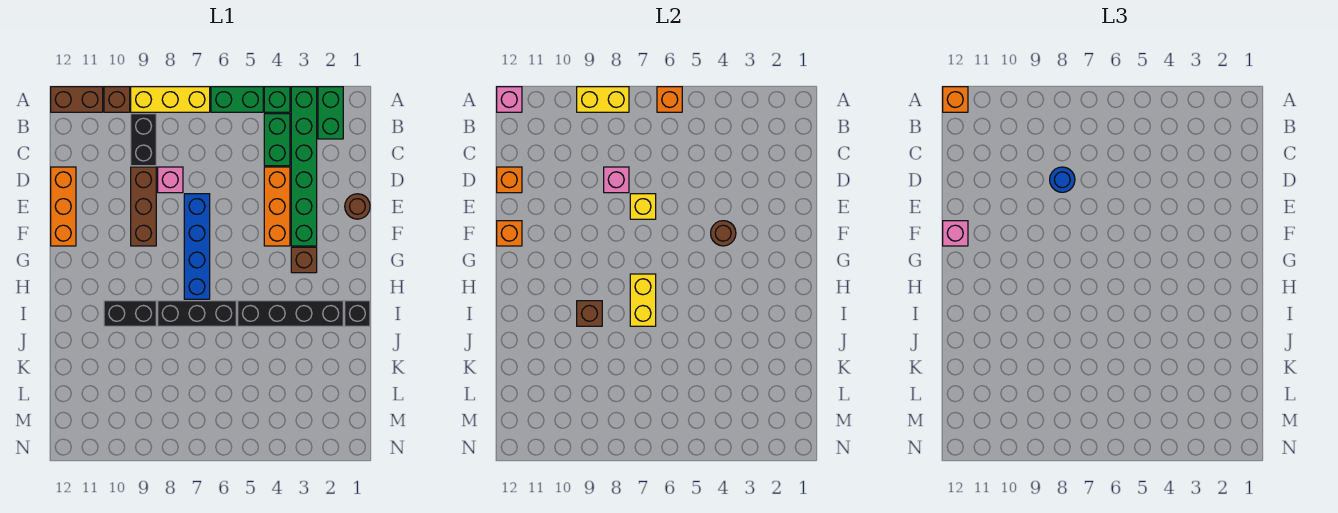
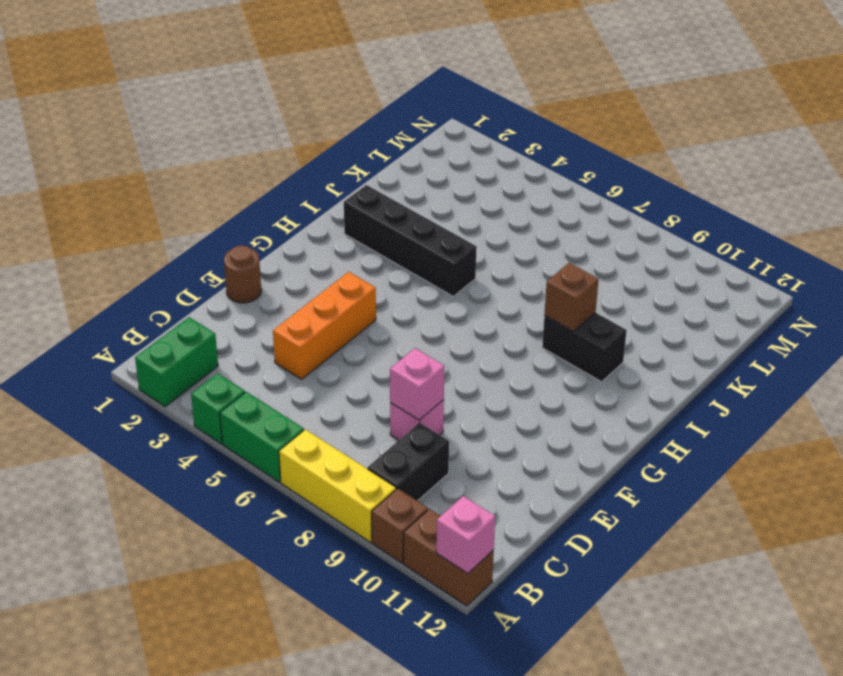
none -> green brick A3:F3 level 1
none -> green brick B4:C4 level 1
none -> brown brick D9:F9 level 1
none -> orange brick D12:F12 level 1

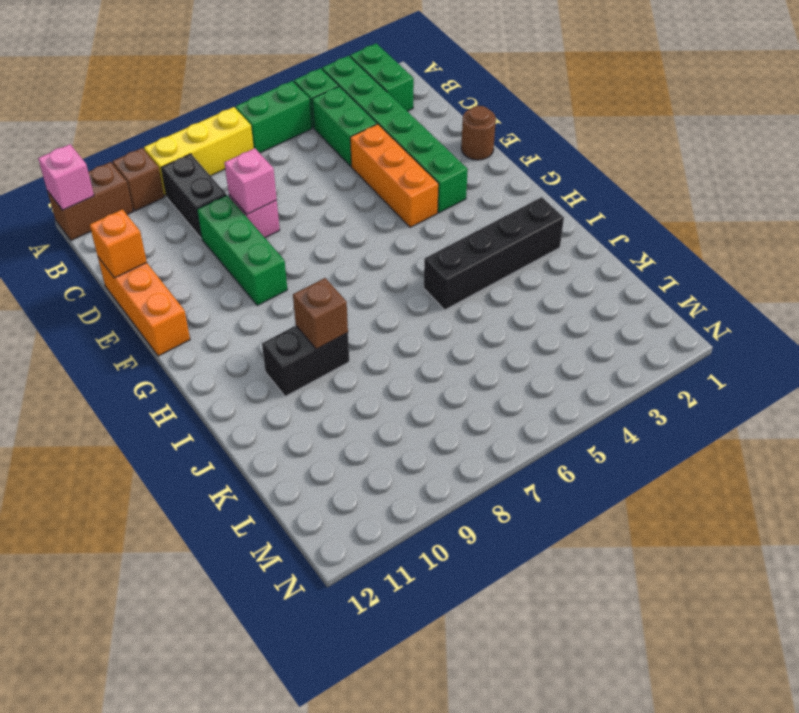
green brick D9:F9 level 1 -> brown brick D9:F9 level 1
none -> blue brick E7:H7 level 1
none -> brown brick G3 level 1
none -> black brick I1 level 1
none -> black brick I6:I8 level 1

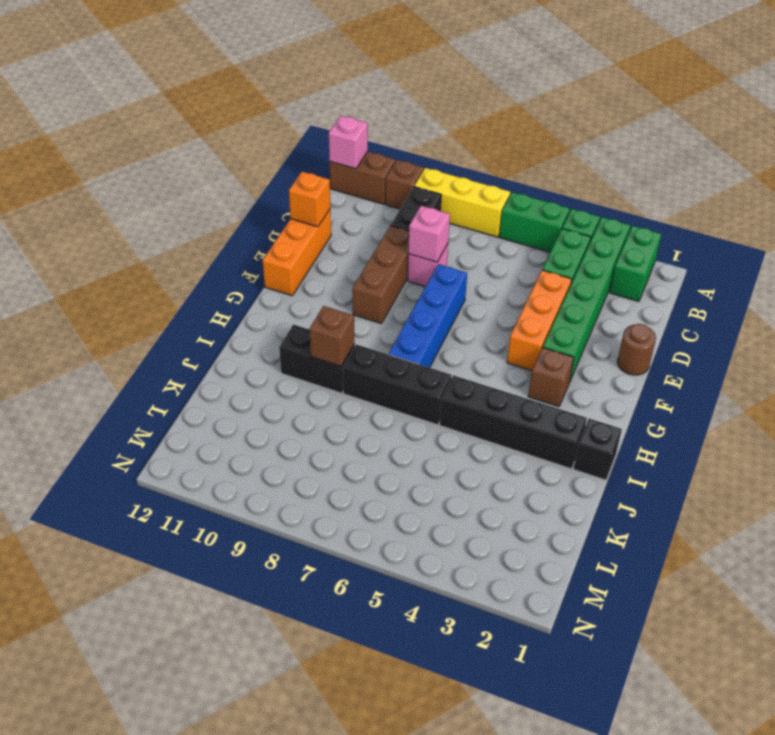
none -> orange brick A6 level 2
none -> yellow brick A8:A9 level 2
none -> yellow brick E7 level 2
none -> brown round brick F4 level 2

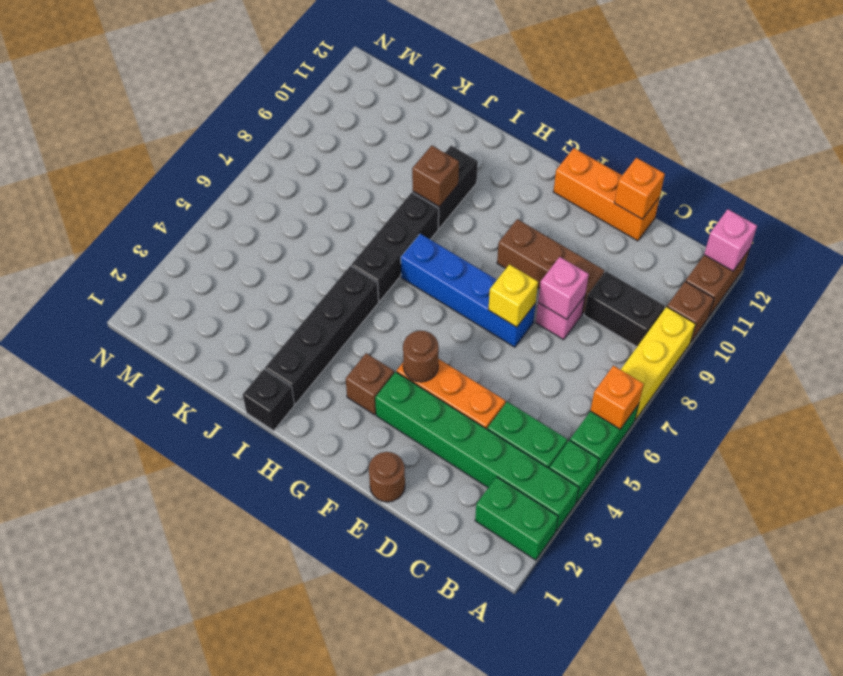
none -> yellow brick A8:A9 level 2
none -> orange brick F12 level 2
none -> yellow brick H7:I7 level 2
none -> orange brick A12 level 3

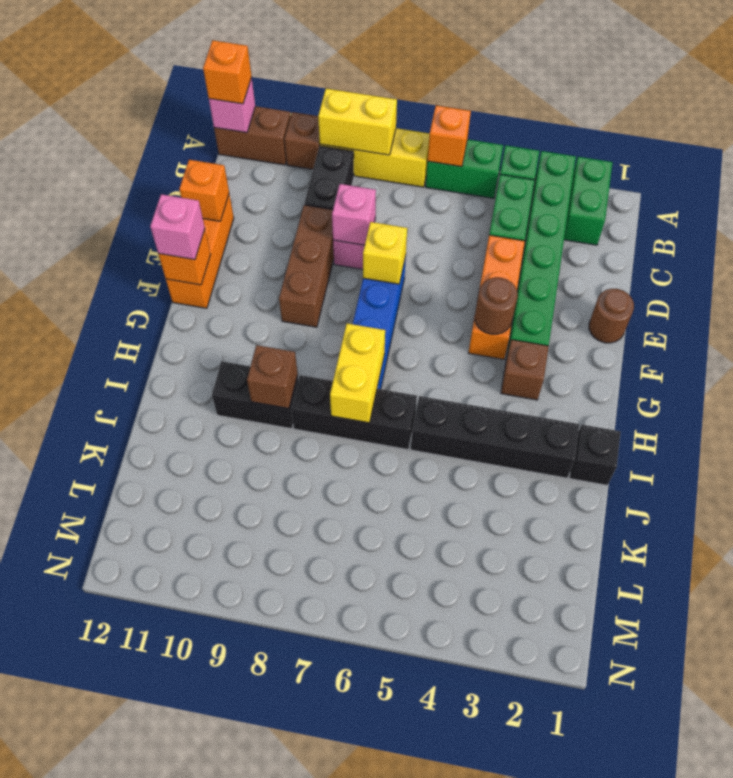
none -> blue round brick D8 level 3

